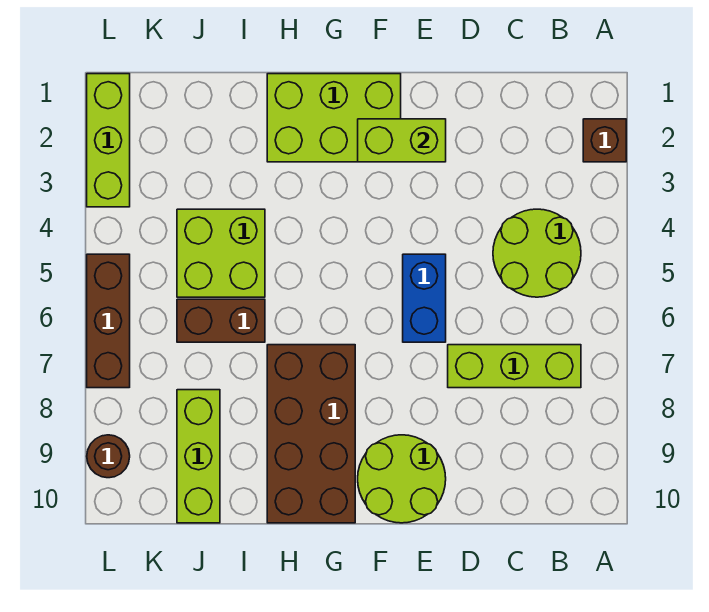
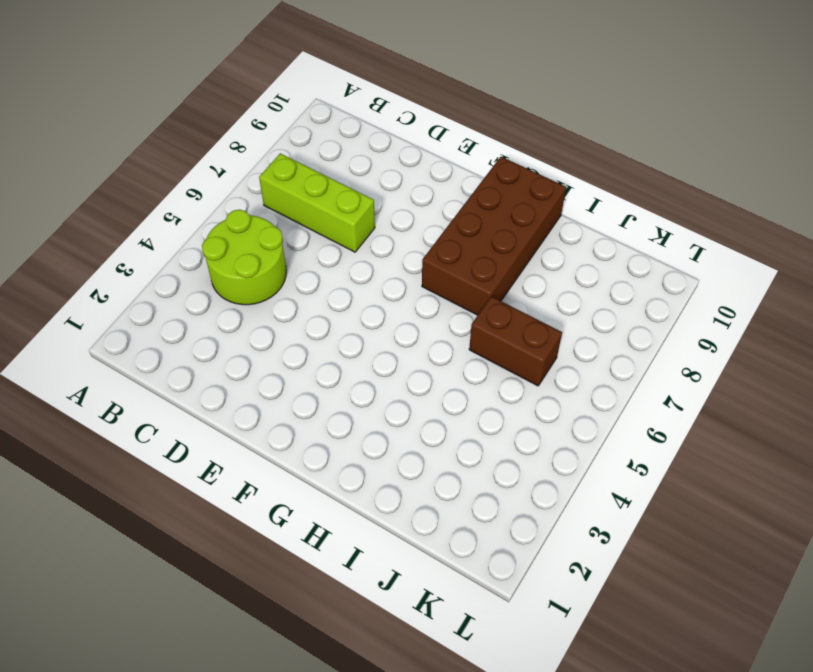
none -> brown brick A2 level 1
none -> blue brick E5:E6 level 1
none -> lime round brick E9:F10 level 1

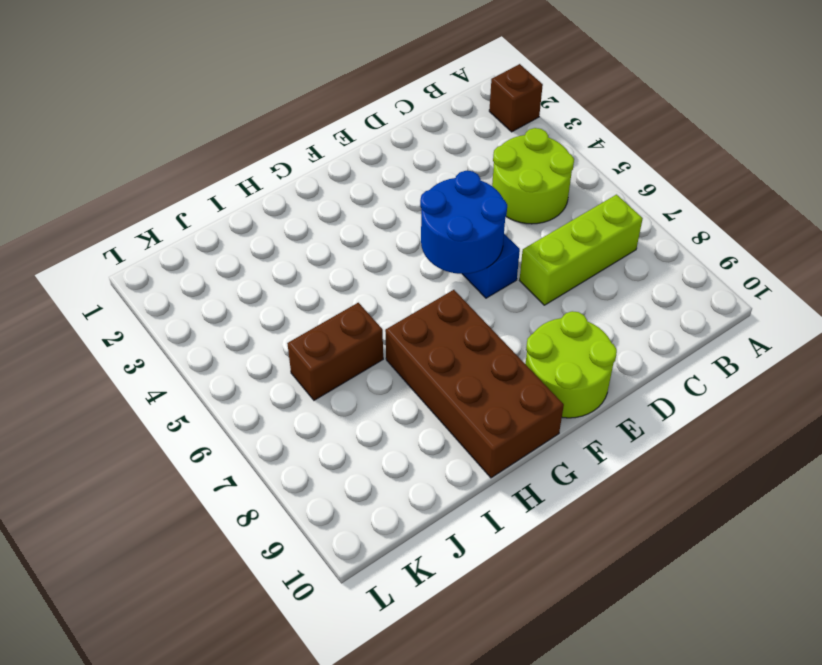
blue round brick E5:F6 level 2 -> none
none -> lime brick F1:H2 level 1
none -> lime brick I4:J5 level 1
none -> lime brick J8:J10 level 1

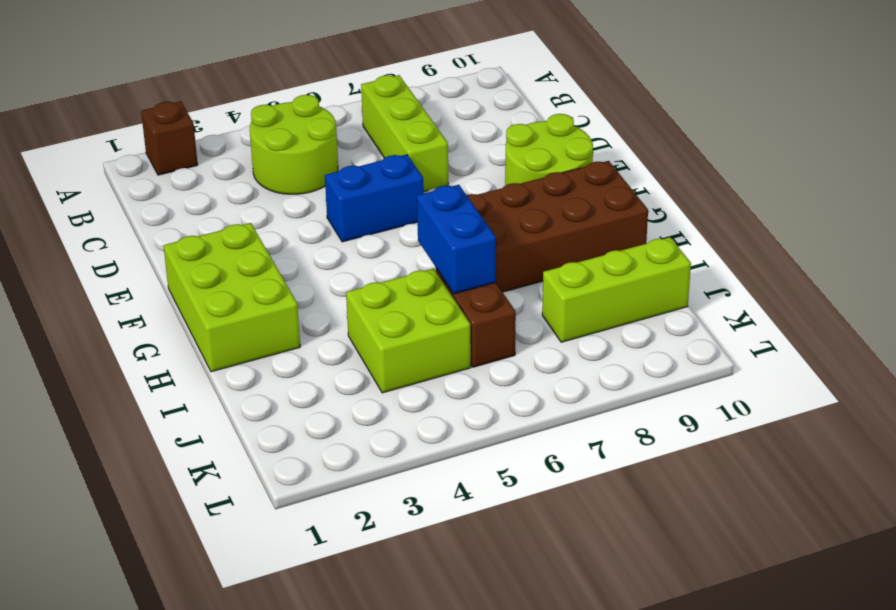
blue brick H6:I6 level 2 -> none
none -> lime brick L1:L3 level 1
none -> brown brick L5:L7 level 1
none -> brown round brick L9 level 1

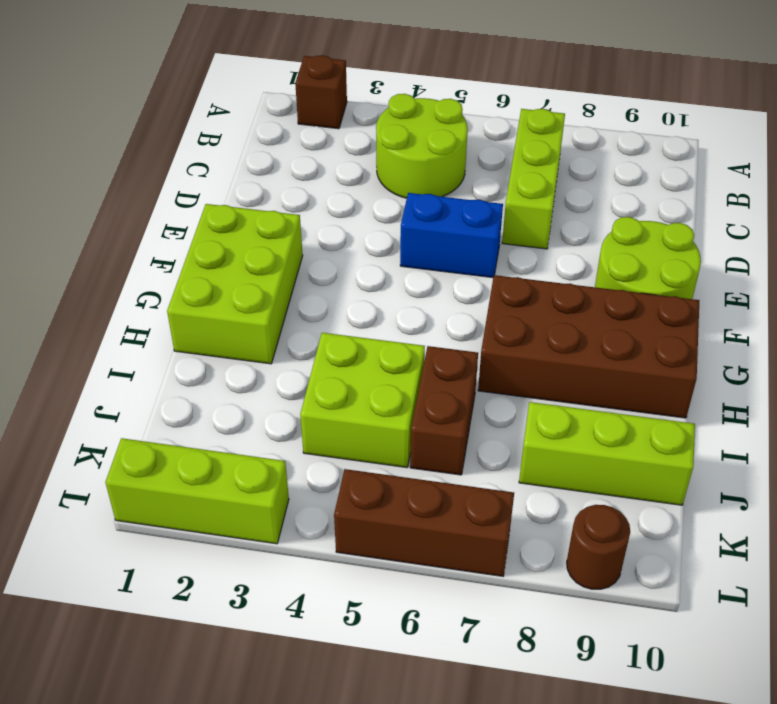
none -> lime brick E2:F2 level 2

